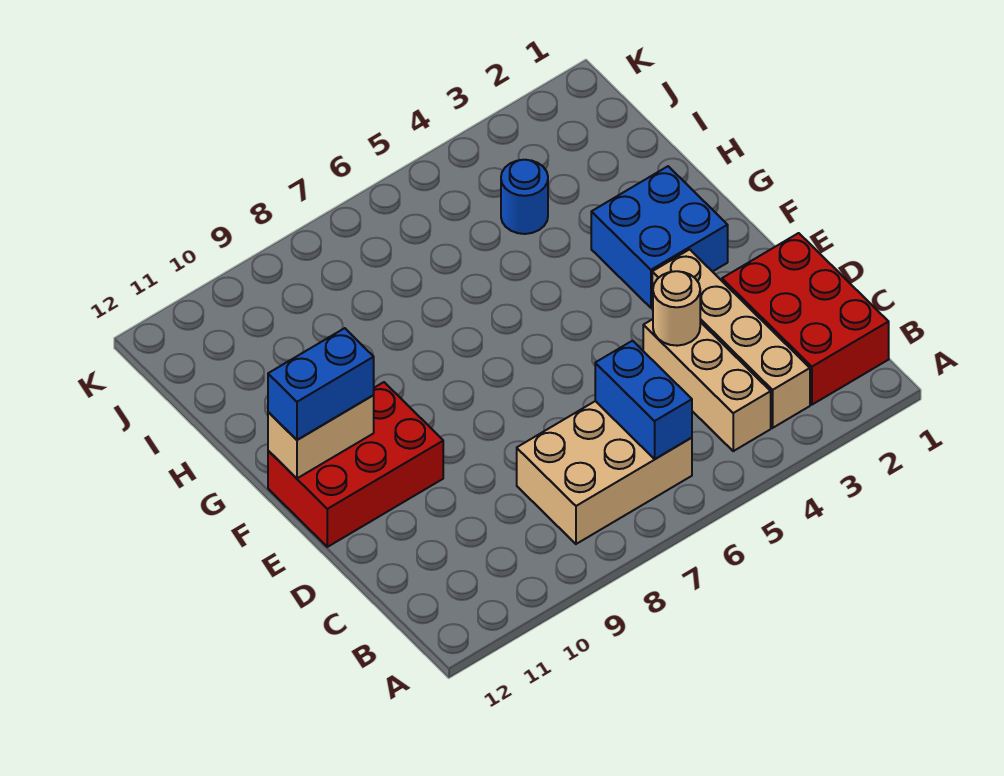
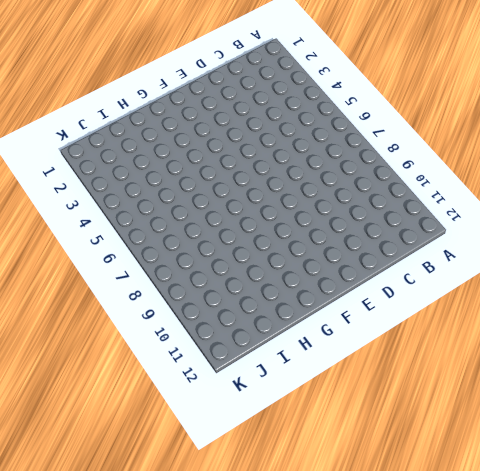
none -> red brick B1:D2 level 1
none -> tan brick B3:E3 level 1

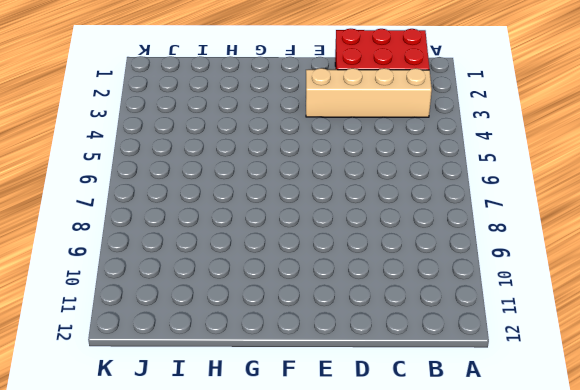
none -> tan brick B4:D4 level 1
none -> tan brick B6:C8 level 1

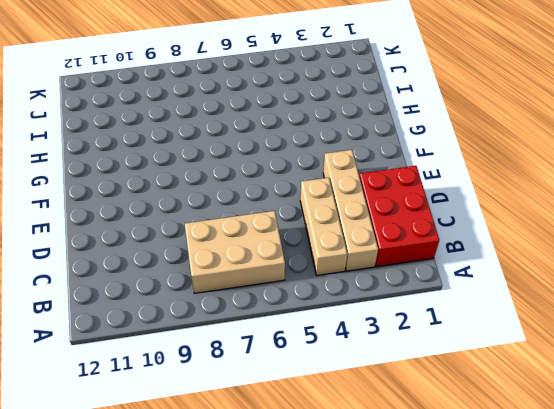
none -> red brick E10:F12 level 1
none -> blue brick F2:G3 level 1

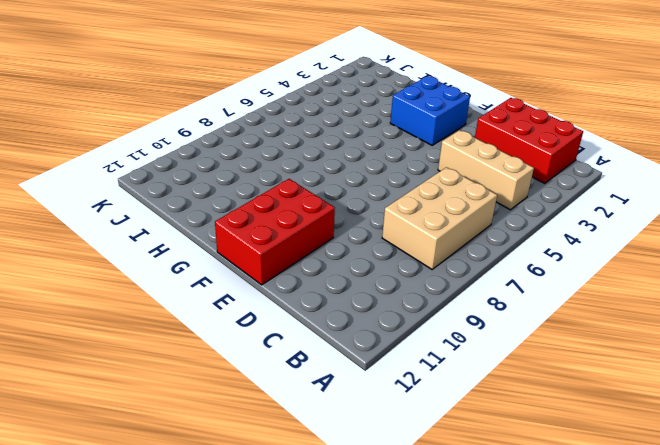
none -> tan brick B3:E3 level 1
none -> blue round brick I4 level 1

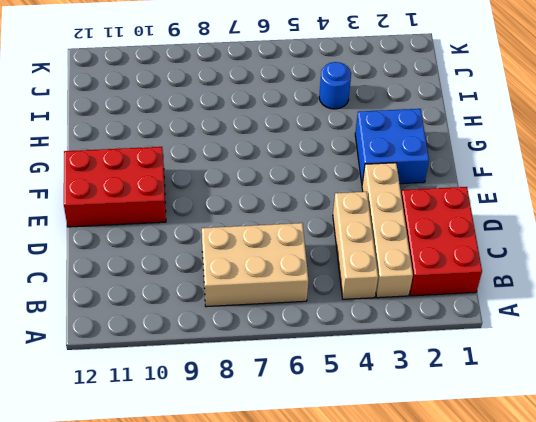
none -> blue brick B6:C6 level 2
none -> tan round brick D4 level 2

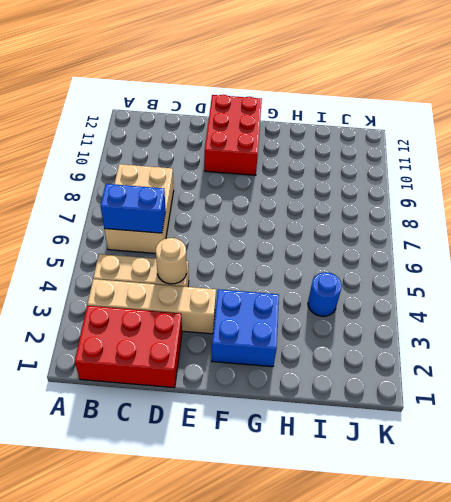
none -> tan brick F11:F12 level 2
none -> blue brick F11:F12 level 3

